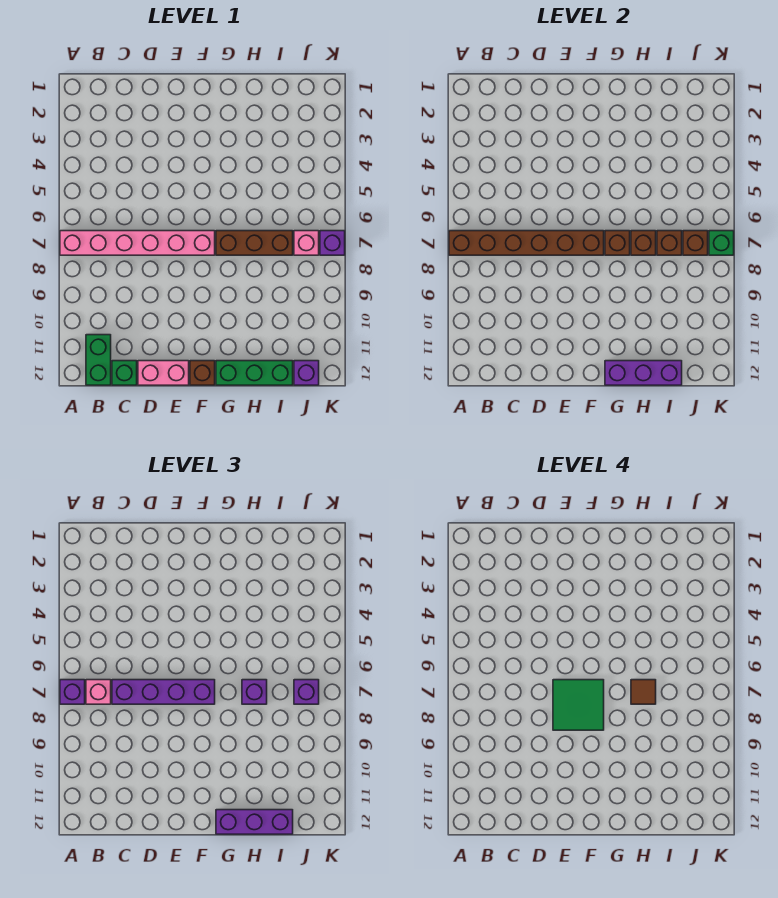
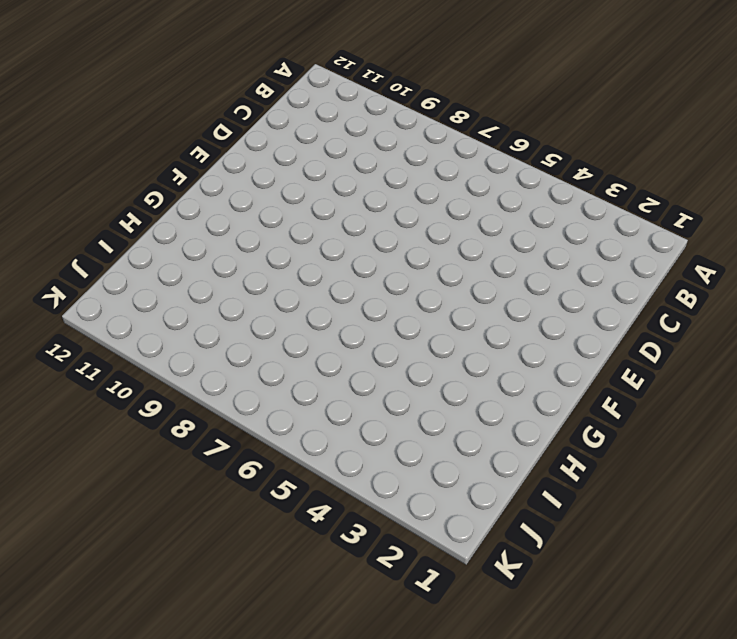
none -> pink brick A7:F7 level 1
none -> green brick B11:B12 level 1
none -> green brick C12 level 1

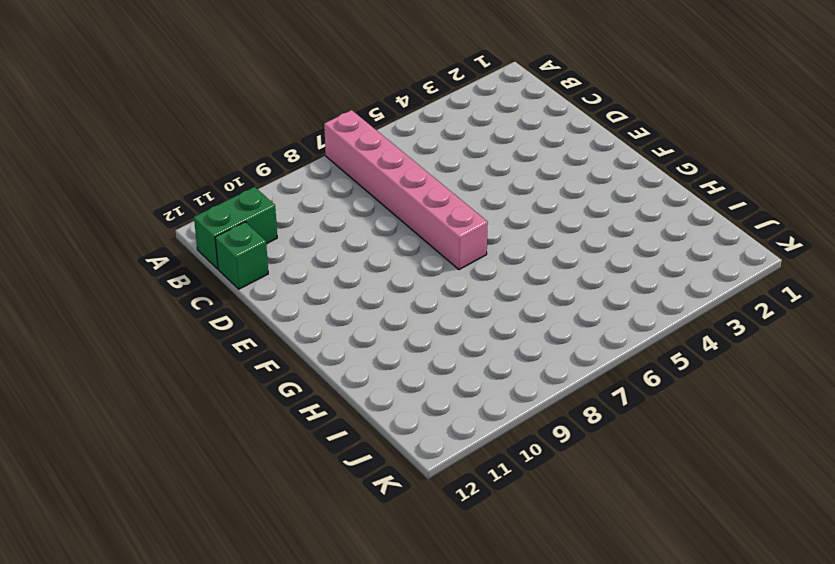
none -> pink brick D12:E12 level 1
none -> brown brick F12 level 1
none -> brown brick G7:I7 level 1

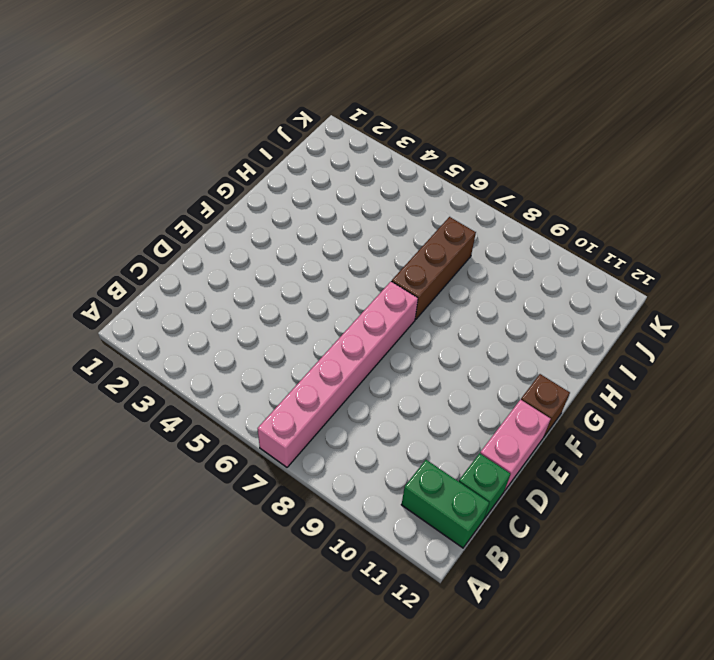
none -> green brick G12:I12 level 1
none -> pink brick J7 level 1
none -> purple brick J12 level 1

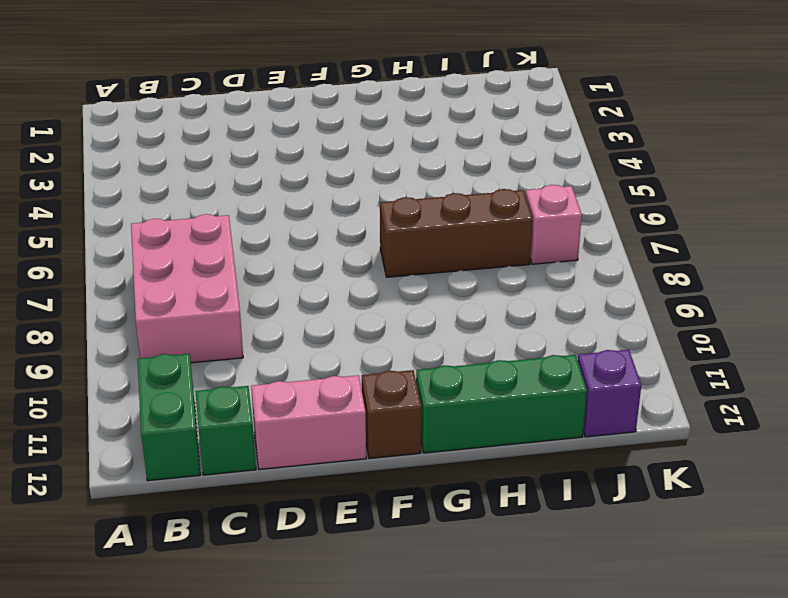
pink brick B7:C9 level 1 -> pink brick A7:F7 level 1
none -> purple brick K7 level 1
none -> brown brick A7:F7 level 2
none -> brown brick G7 level 2

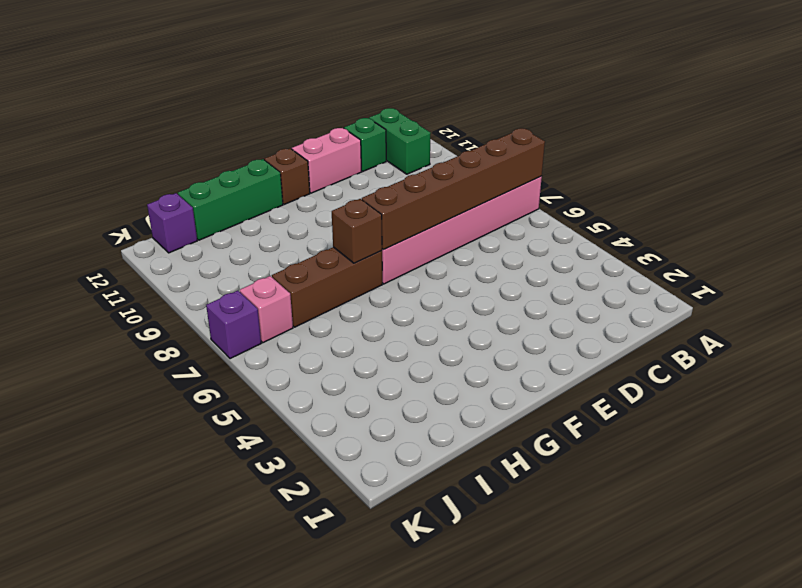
none -> purple brick G12:I12 level 2
none -> brown brick H7 level 2
none -> brown brick I7 level 2

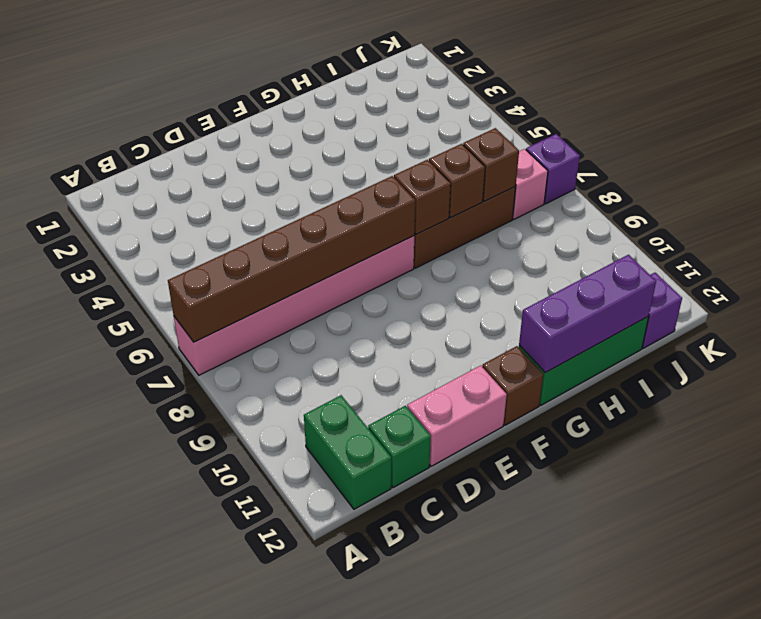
none -> brown brick J7 level 2
none -> green brick K7 level 2
none -> purple brick A7 level 3

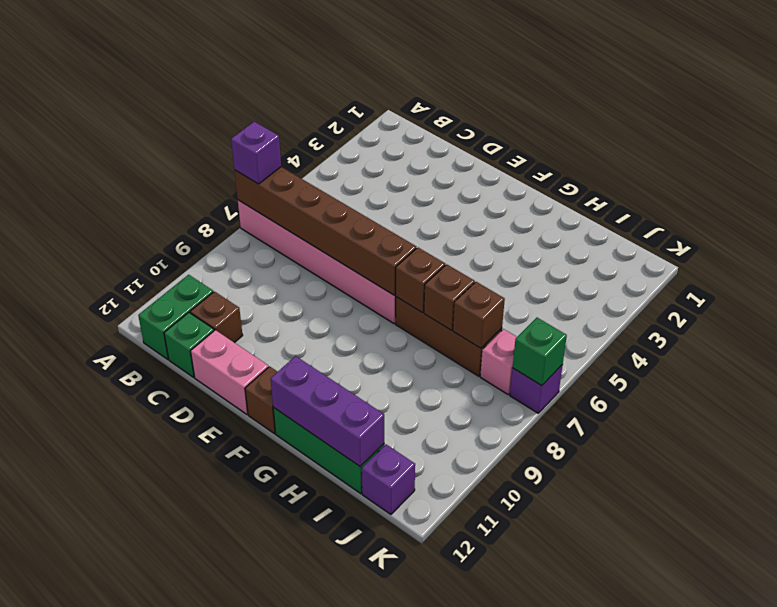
brown brick C11 level 1 -> brown brick J7 level 2
none -> pink brick B7 level 3
none -> purple brick C7:F7 level 3
none -> purple brick G12:I12 level 3

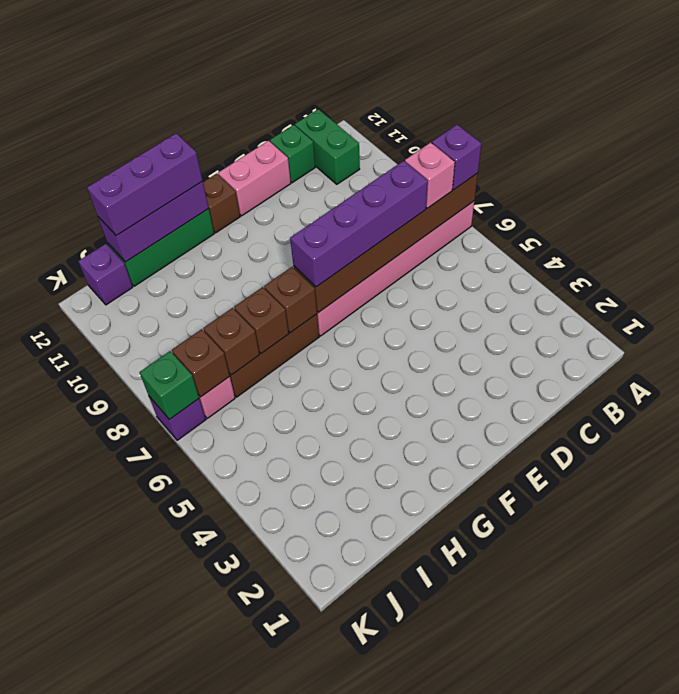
none -> purple brick H7 level 3
none -> purple brick J7 level 3
none -> green tile E7:F8 level 4

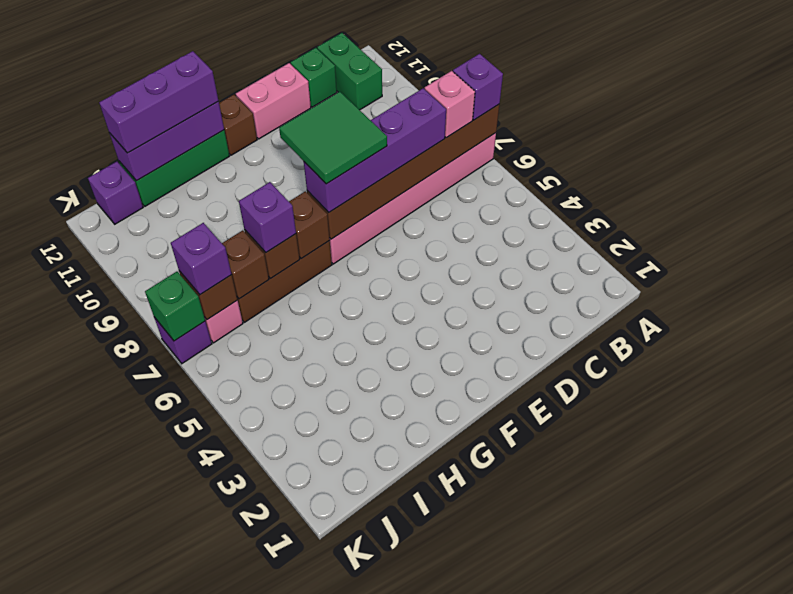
none -> brown tile H7 level 4

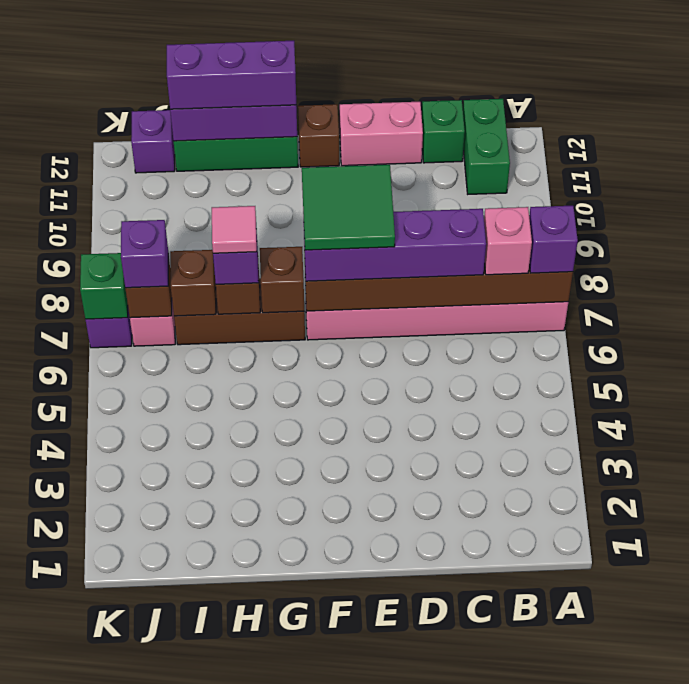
pink tile H7 level 4 -> brown tile H7 level 4

